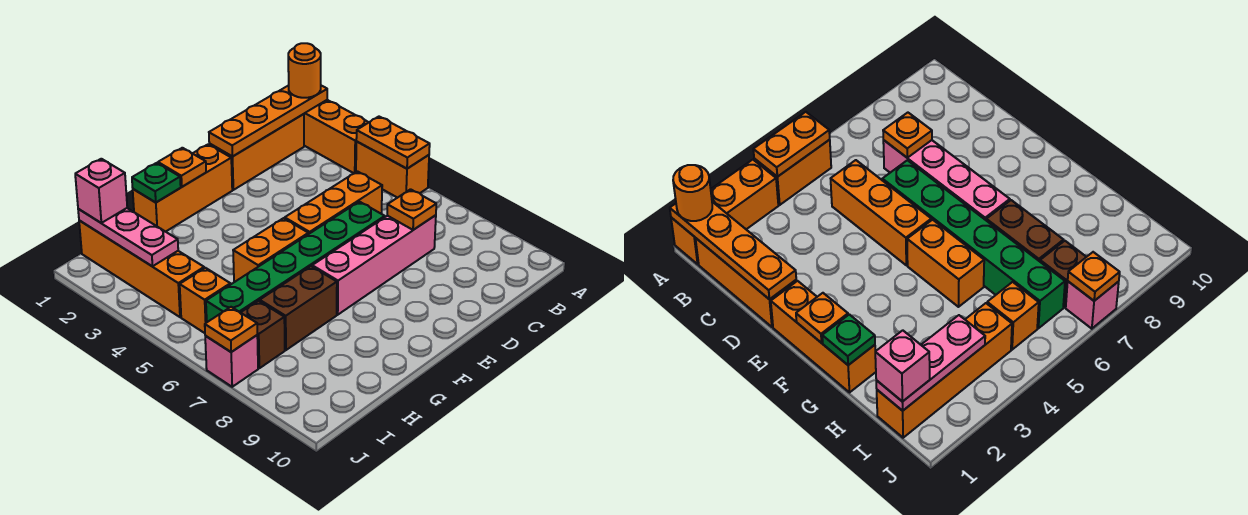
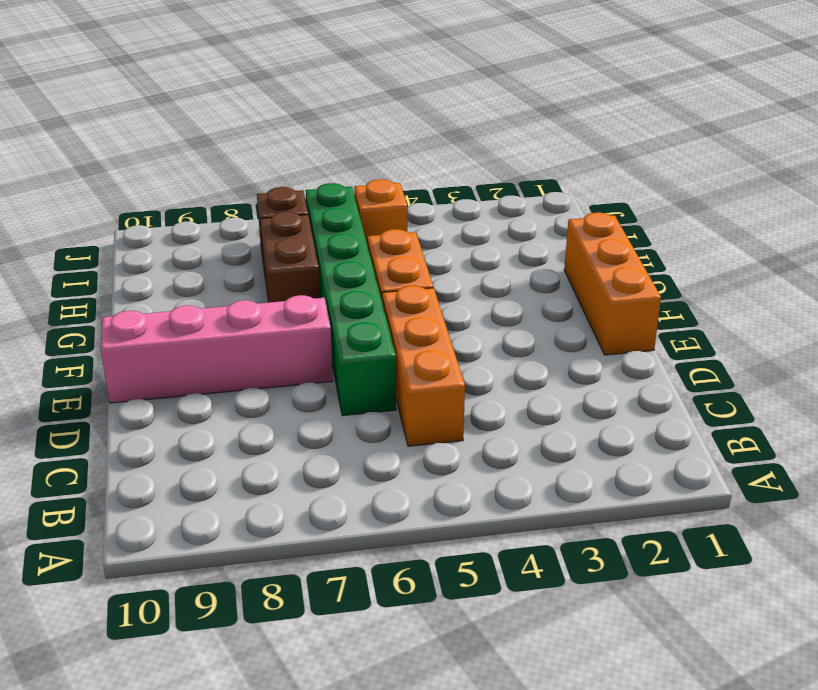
pink brick E7:E10 level 1 -> pink brick C7:F7 level 1
none -> orange brick A1:A3 level 1
none -> orange brick A4:A5 level 1
none -> orange brick B1:D1 level 1

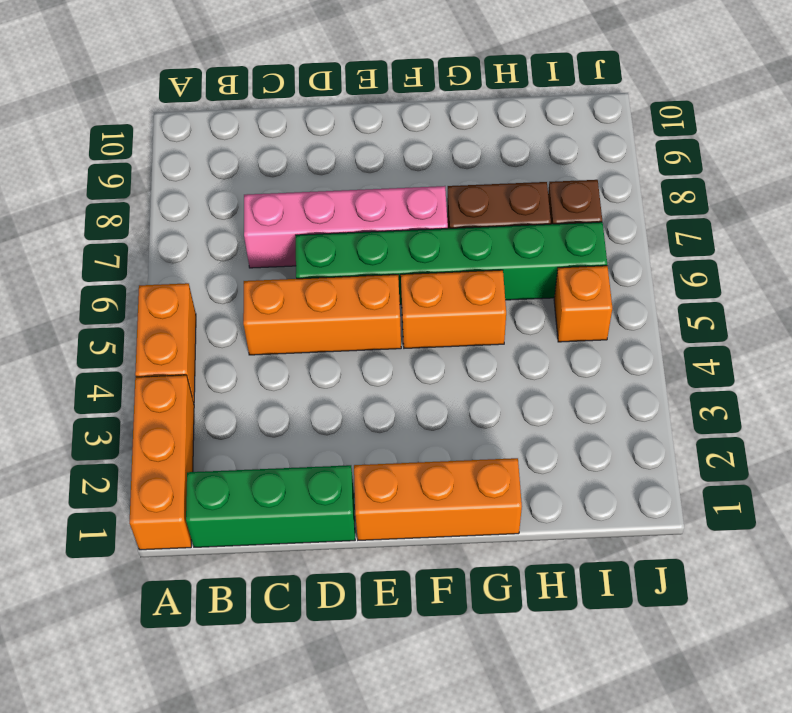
green brick B1:D1 level 1 -> orange brick B1:D1 level 1
none -> orange brick I1:I4 level 1
none -> pink brick J7 level 1
none -> orange plate A1:D1 level 2

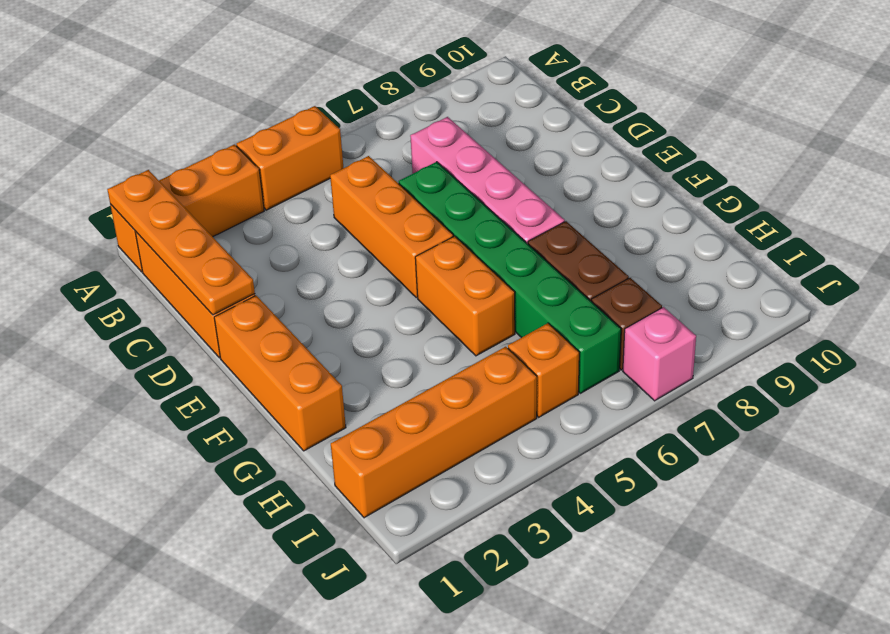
none -> orange plate A4:A5 level 2
none -> orange plate C7 level 2
none -> orange plate F1 level 2

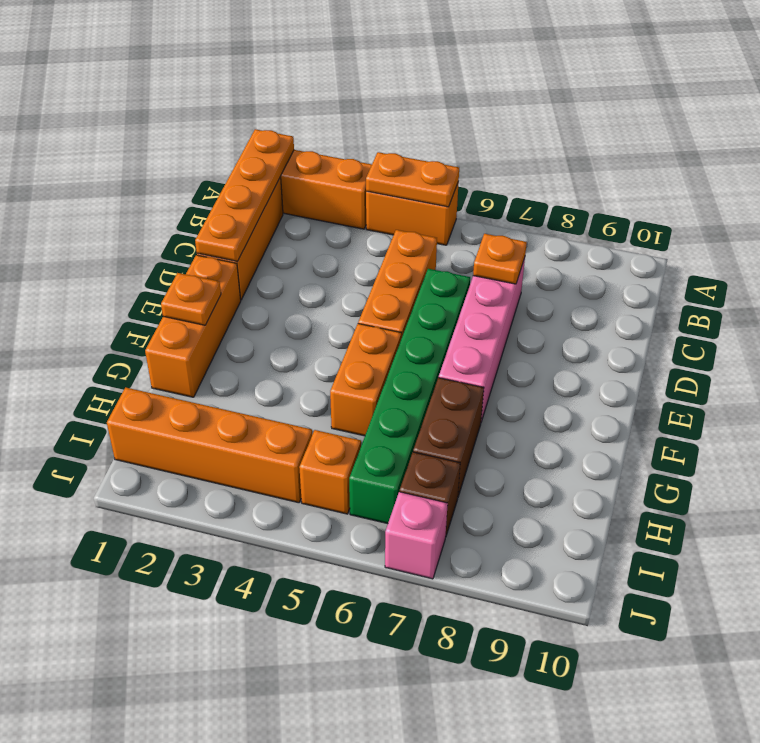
none -> green plate G1 level 2
none -> pink plate I1:I3 level 2
none -> orange plate J7 level 2

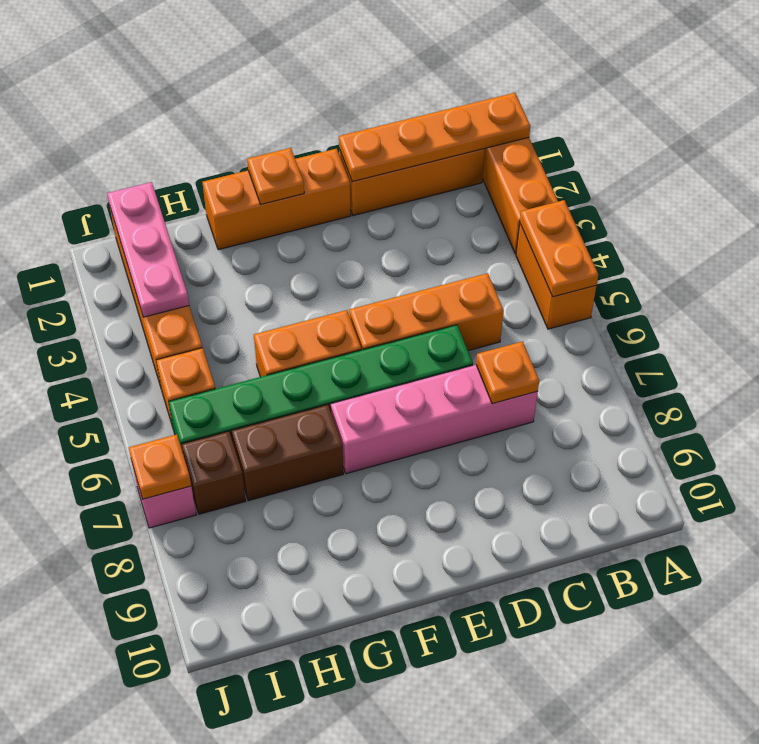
none -> green plate G1 level 2
none -> orange round brick A1 level 3
none -> pink brick I1 level 3

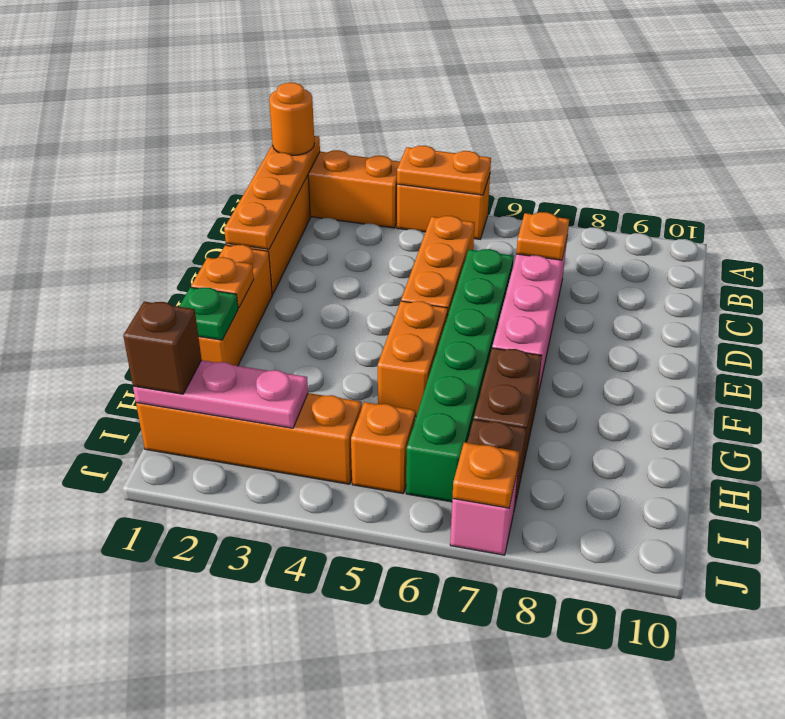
brown brick I1 level 3 -> pink brick I1 level 3

